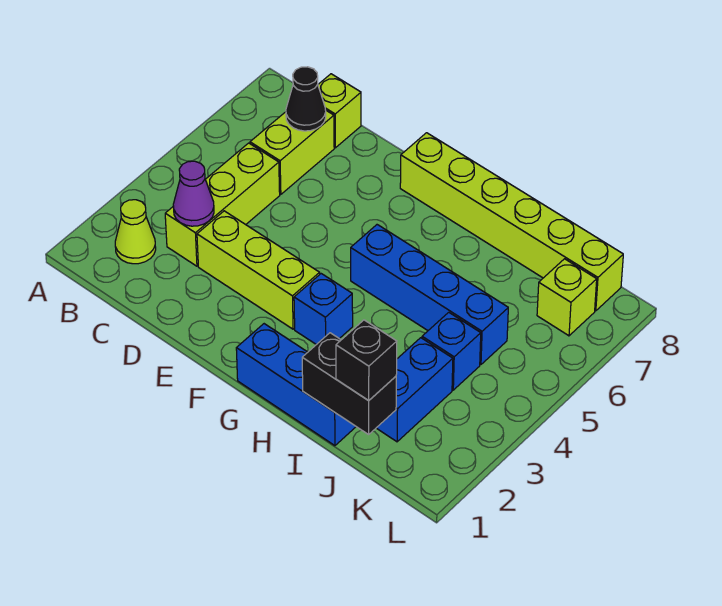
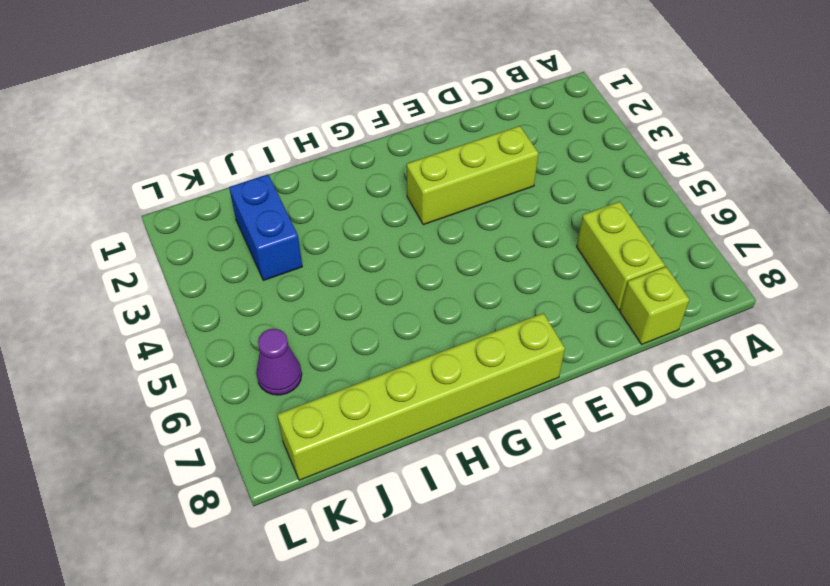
purple cone K6 level 1 -> purple cone C3 level 2
none -> lime cone B2 level 1
none -> lime brick C3:C5 level 1
none -> blue brick G1:I1 level 1

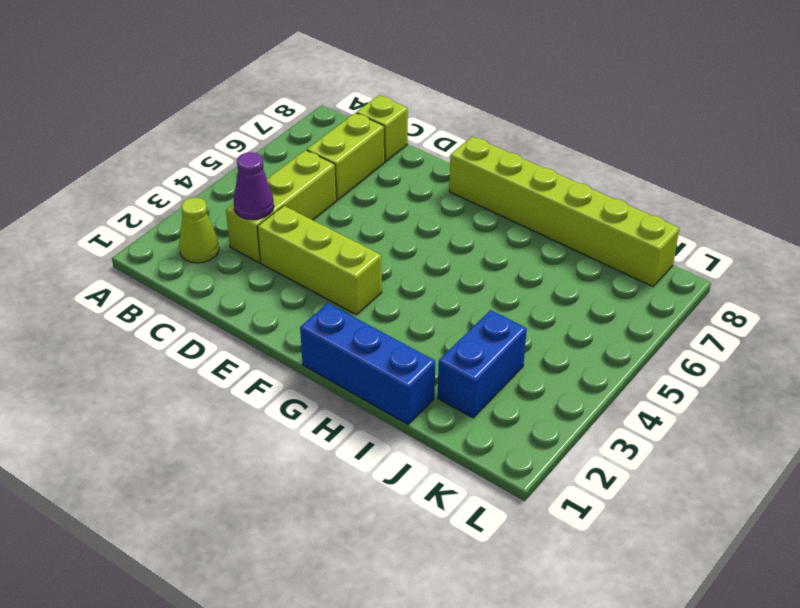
none -> blue brick G3 level 1
none -> blue brick G5:J5 level 1
none -> blue brick J4 level 1

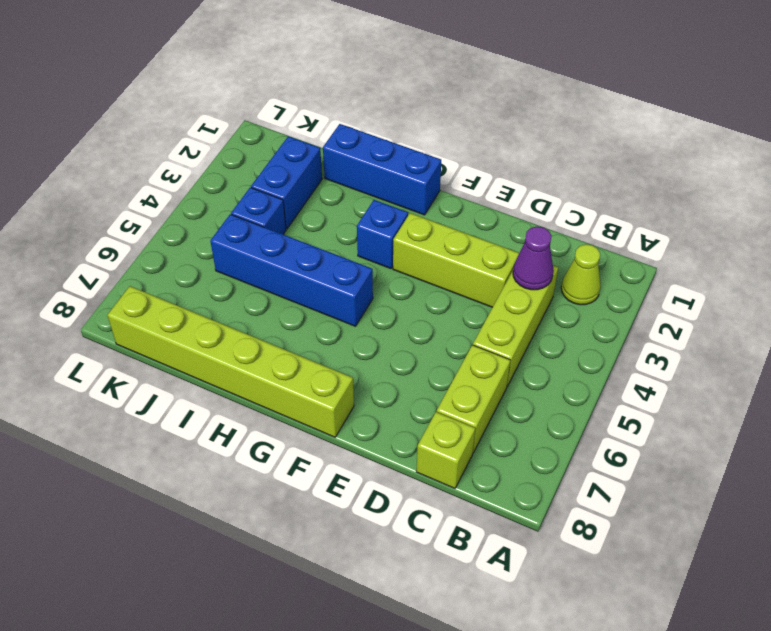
none -> lime brick K7 level 1
none -> black cone C7 level 2
none -> black brick I1:J1 level 2

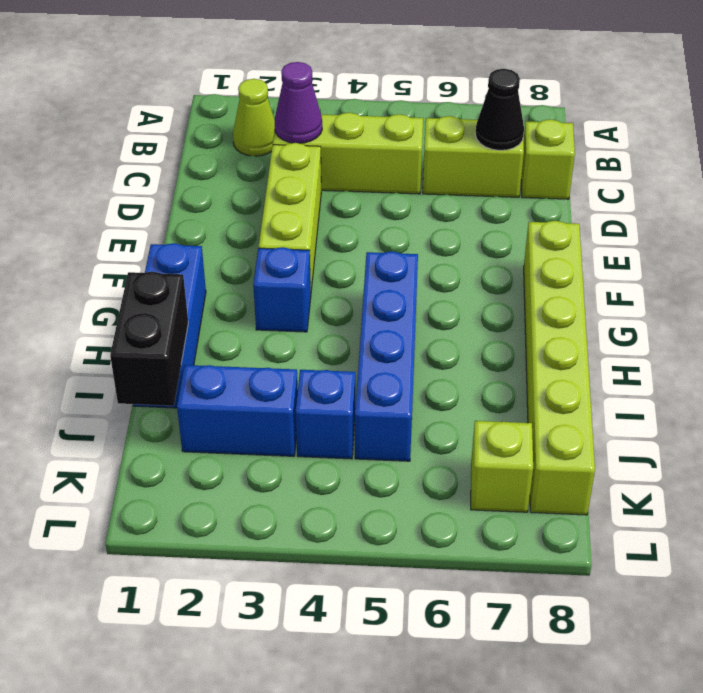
none -> black brick J1 level 3

